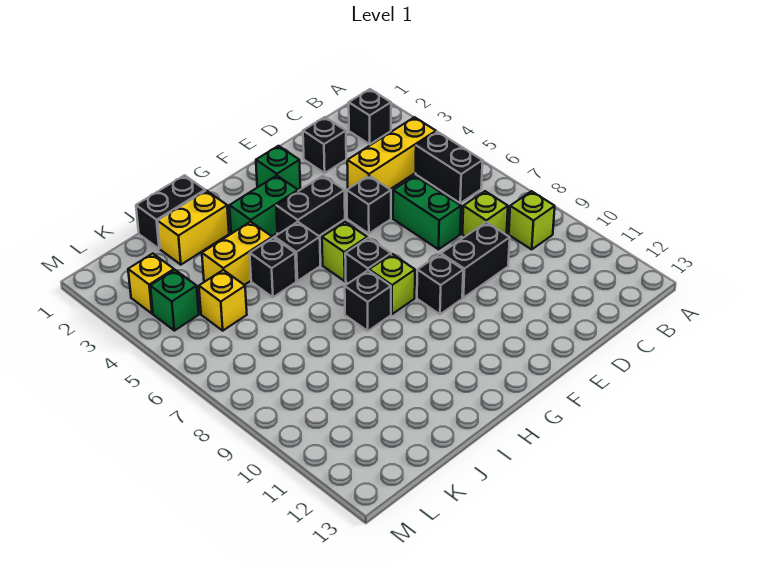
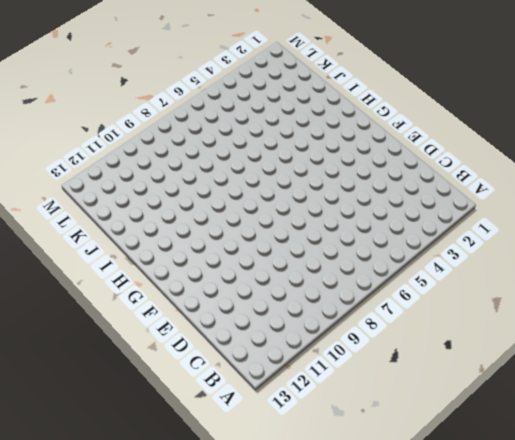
none -> black brick B2 level 1
none -> yellow brick B4:D4 level 1
none -> black brick B5:B6 level 1

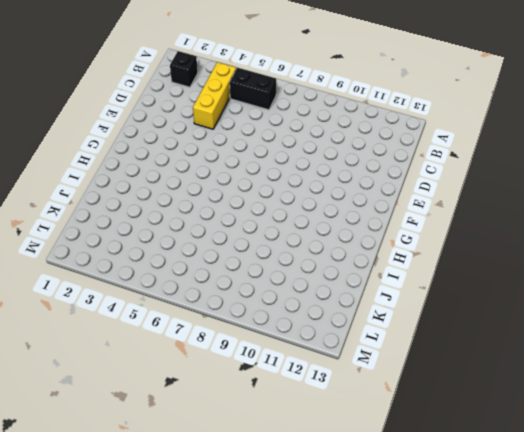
none -> lime brick B9 level 1
none -> lime brick C8 level 1
none -> black brick D2 level 1

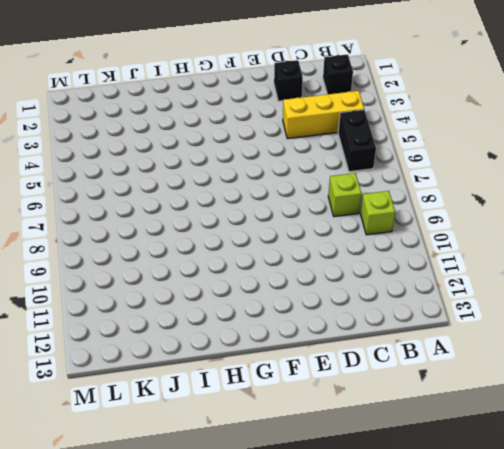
none -> green brick D6:D7 level 1
none -> black brick D9:E9 level 1
none -> black brick E5 level 1

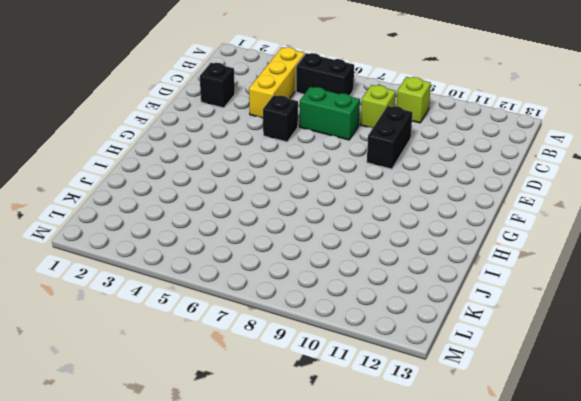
none -> black brick B2 level 1
none -> green brick F2 level 1
none -> black brick F4:G4 level 1

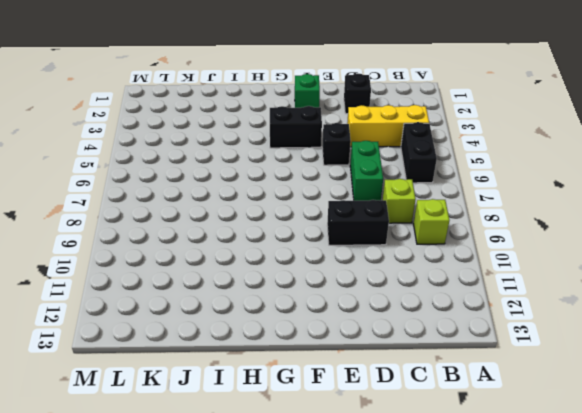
none -> black brick B2 level 1
none -> black brick F9 level 1
none -> green brick G3:H3 level 1

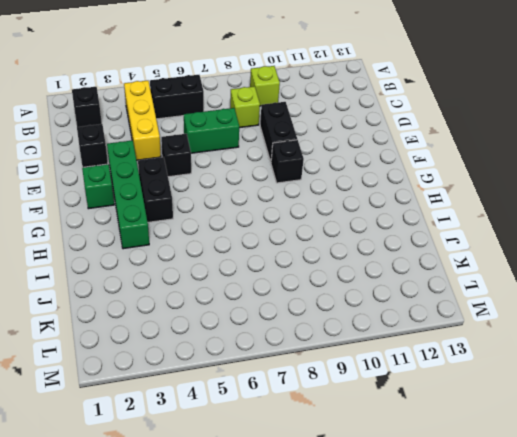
green brick E3:H3 level 1 -> green brick G3:H3 level 1
none -> lime brick G6 level 1
none -> black brick G7 level 1
none -> lime brick G8 level 1

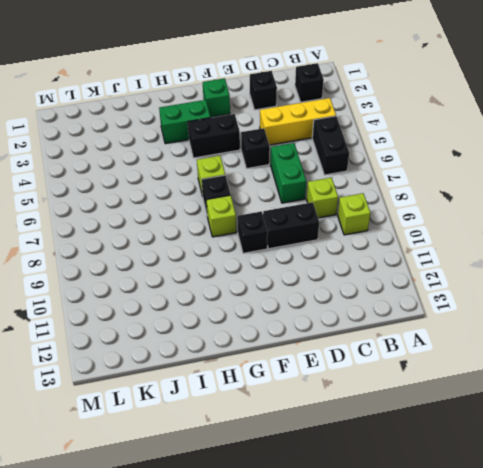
none -> black brick H5 level 1
none -> black brick H8 level 1
none -> black brick I1:J1 level 1

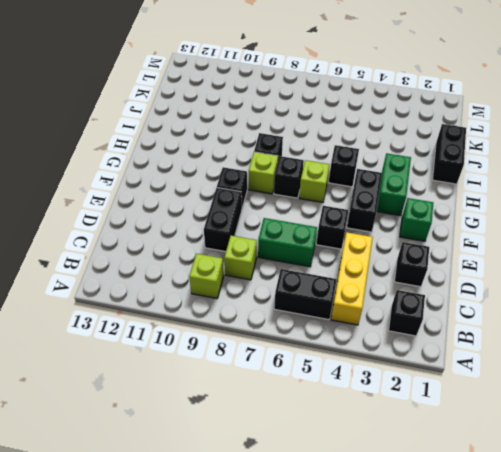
none -> yellow brick I2:J2 level 1
none -> yellow brick I4:J4 level 1
none -> black brick I5 level 1

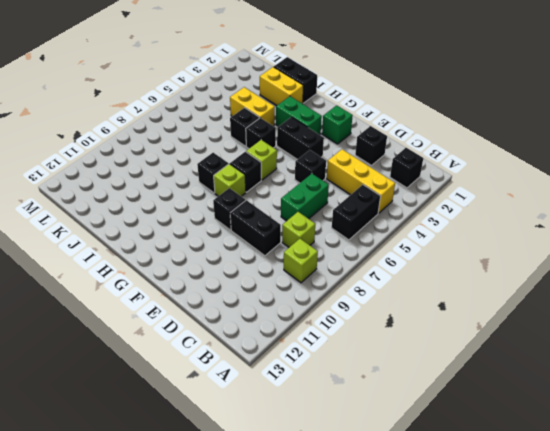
none -> yellow brick K5 level 1
none -> yellow brick L3 level 1
none -> green brick L4 level 1

